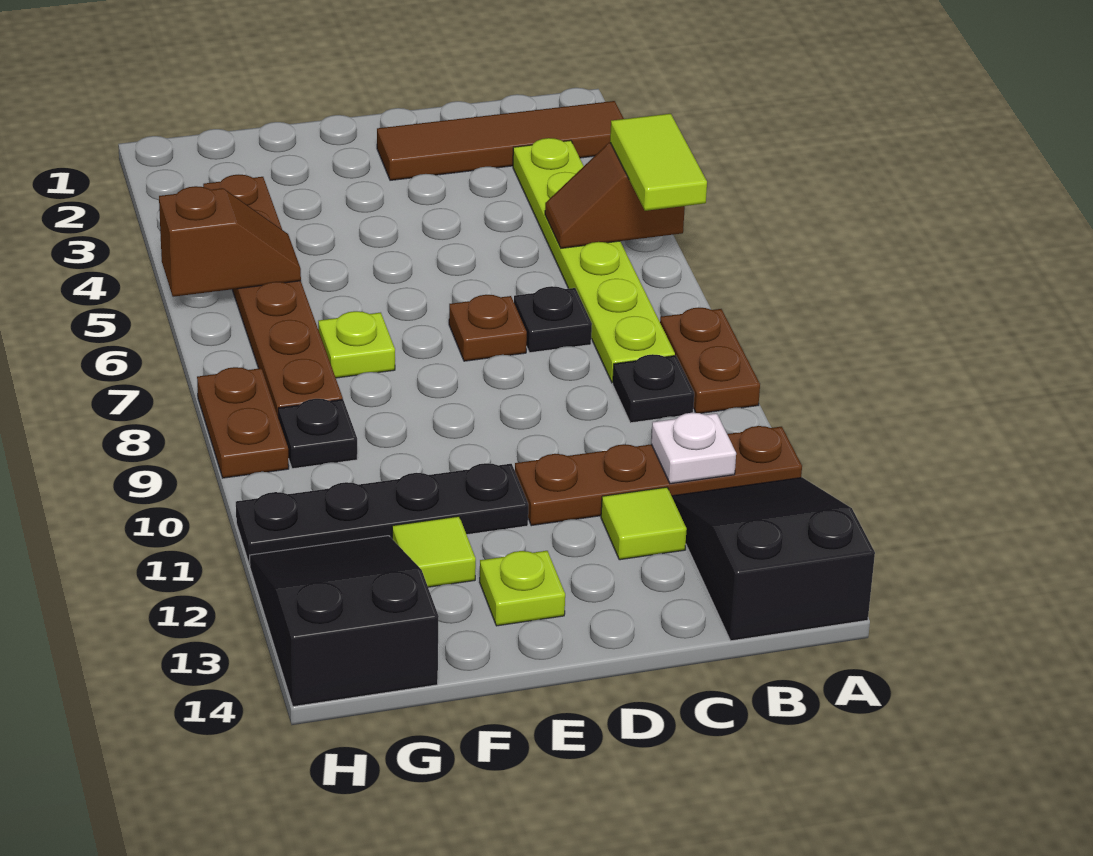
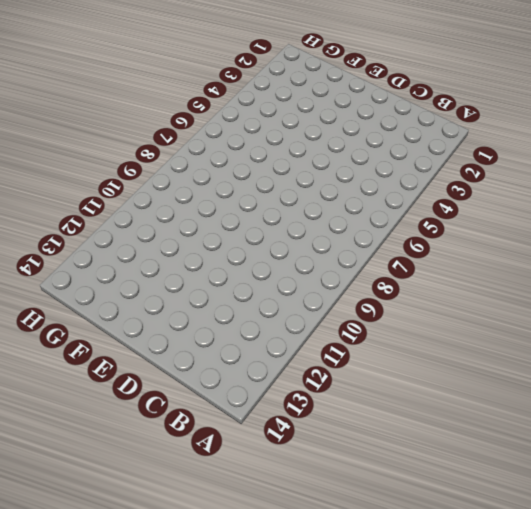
none -> brown tile A2:D2 level 1
none -> brown plate A8:A9 level 1
none -> brown plate A11:D11 level 1

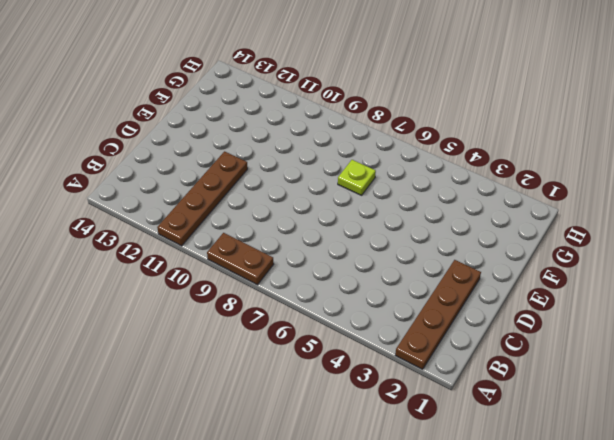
brown plate A2:D2 level 1 -> brown tile A2:D2 level 1
none -> black slope A12:B14 level 1 top 14
none -> lime plate B3:B8 level 1
none -> black plate B9 level 1

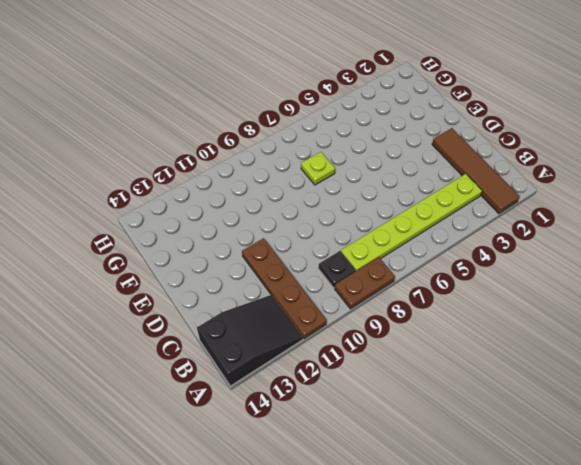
none -> black plate C7 level 1
none -> lime tile C12 level 1
none -> brown plate D7 level 1

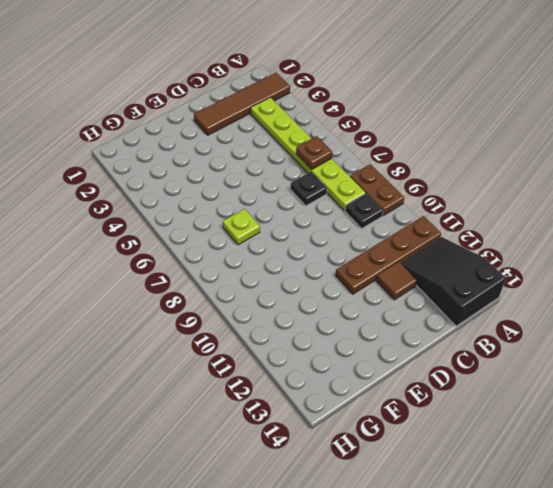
brown plate B6 level 2 -> brown plate D7 level 1
brown tile C12 level 1 -> lime tile C12 level 1
none -> black plate E11:H11 level 1
none -> lime plate E13 level 1
none -> lime tile F12 level 1

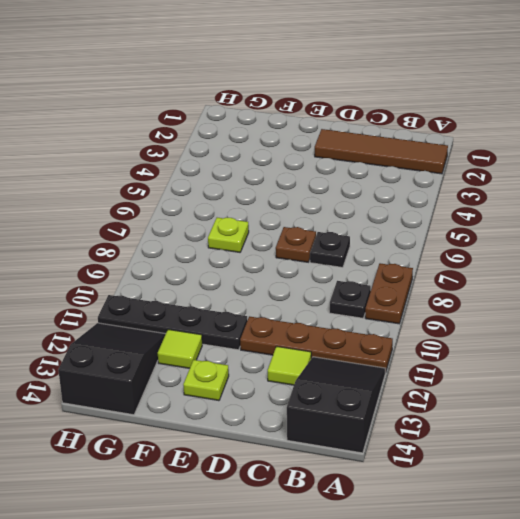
none -> lime plate B3:B8 level 1
none -> brown plate G3:G8 level 1
none -> black plate G9 level 1

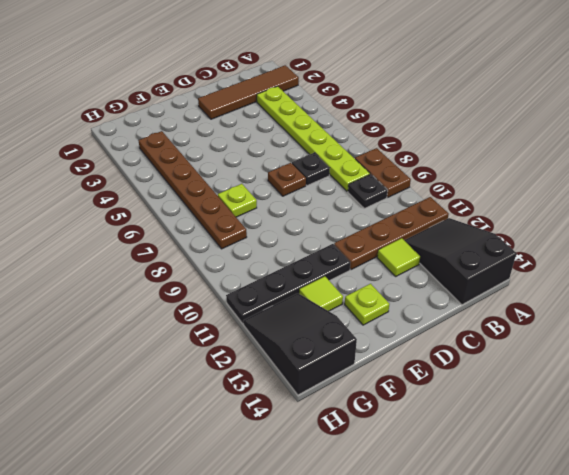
none -> black plate G9 level 1
none -> brown plate H8:H9 level 1
none -> brown slope A5:B5 level 2 top A

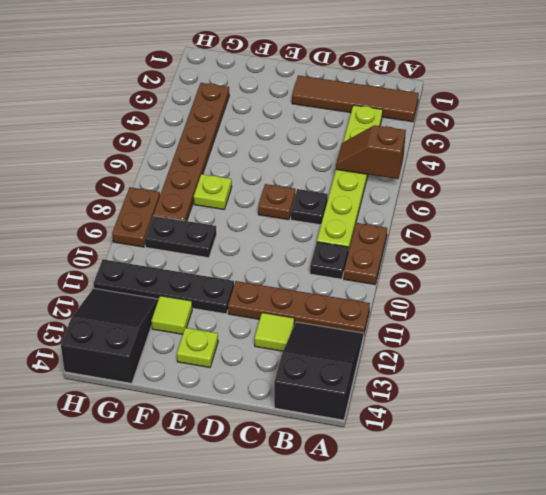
black plate F9:G9 level 1 -> black plate G9 level 1
none -> white plate B11 level 2
none -> brown slope G5:H5 level 2 top H
none -> lime tile A5:A6 level 3

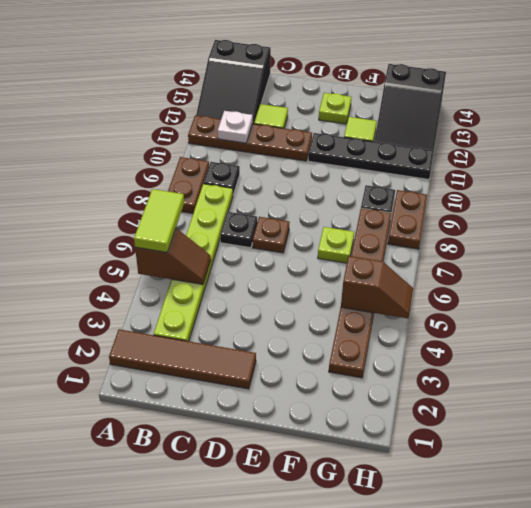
brown slope G5:H5 level 2 top G -> brown slope G5:H5 level 2 top H

